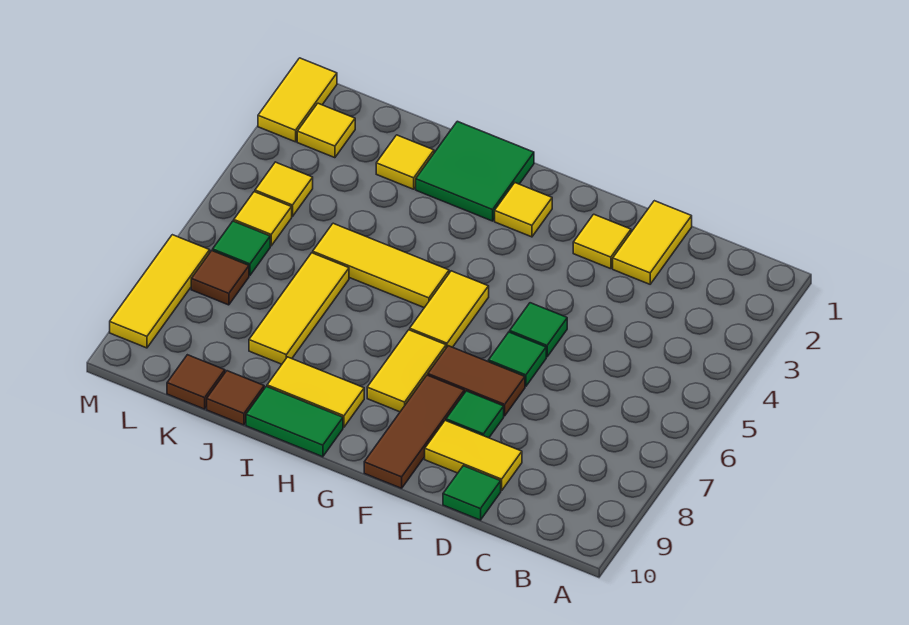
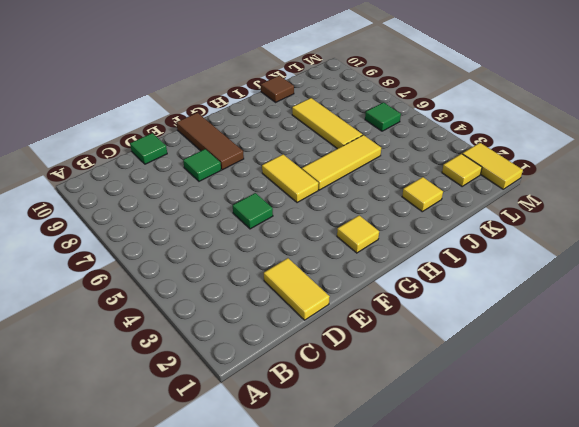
none -> yellow tile D9:E9 level 1
none -> yellow tile E2 level 1
none -> green tile E6 level 1

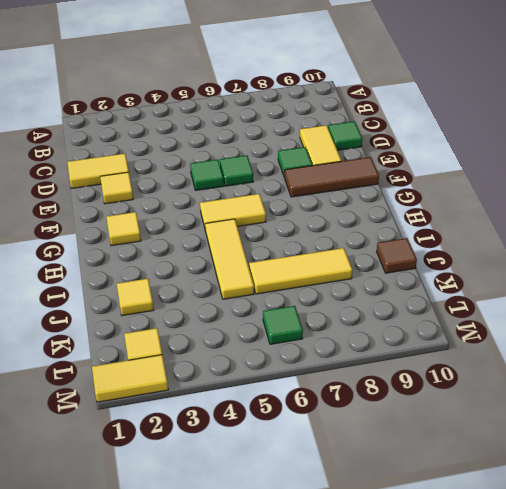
none -> brown tile E7:F7 level 1
none -> yellow tile G7:G8 level 1
none -> green tile H1:I2 level 1

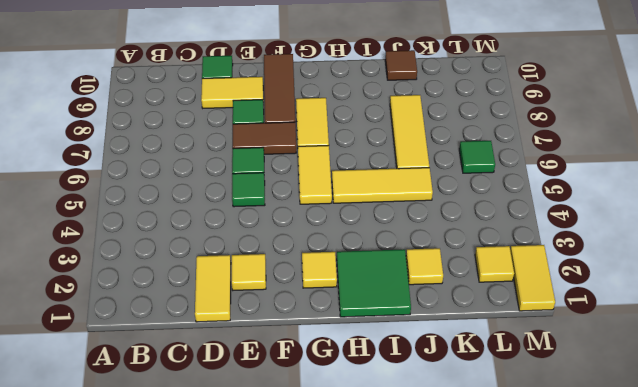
none -> yellow tile H9:I9 level 1
none -> green tile H10:I10 level 1
none -> brown tile K10 level 1

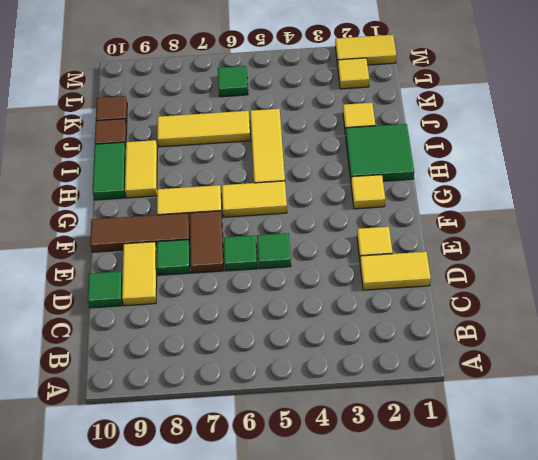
none -> yellow tile L4 level 1
none -> yellow tile L5 level 1
none -> brown tile L7 level 1

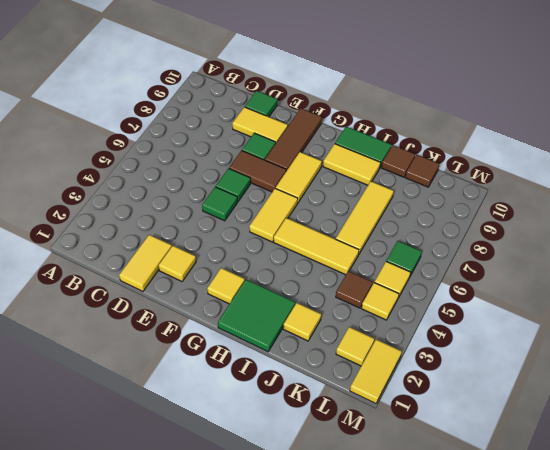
brown tile K4 level 1 -> brown tile L7 level 1
none -> yellow tile M7:M9 level 1

